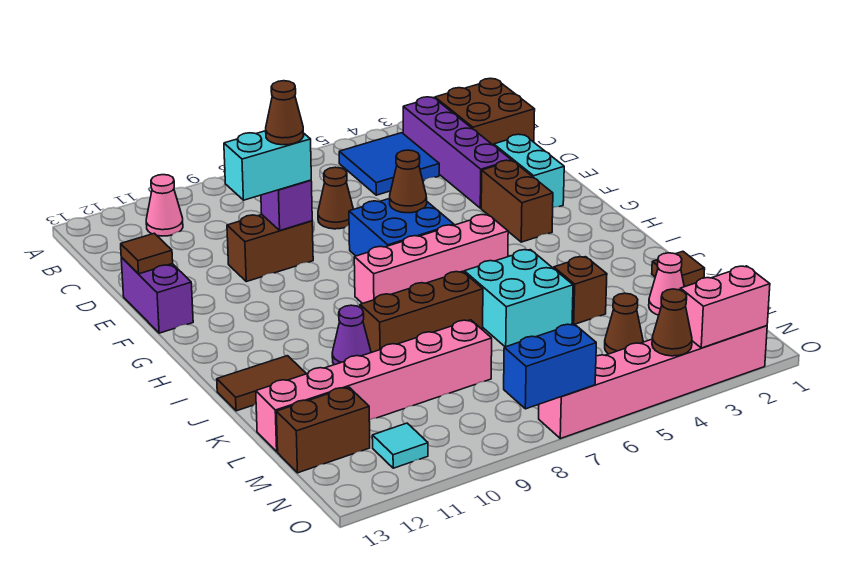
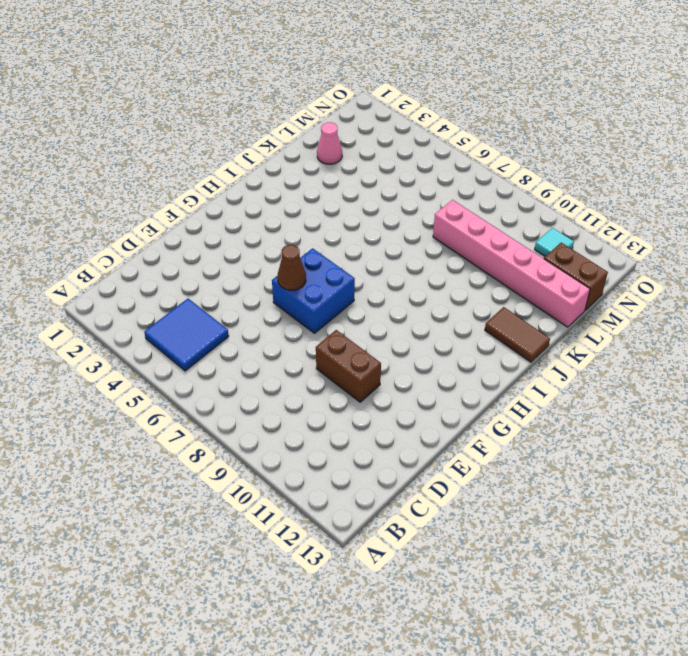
none -> brown brick B1:C2 level 1
none -> purple brick B3:E3 level 1
none -> pink cone B11 level 1
none -> brown cone D7 level 1

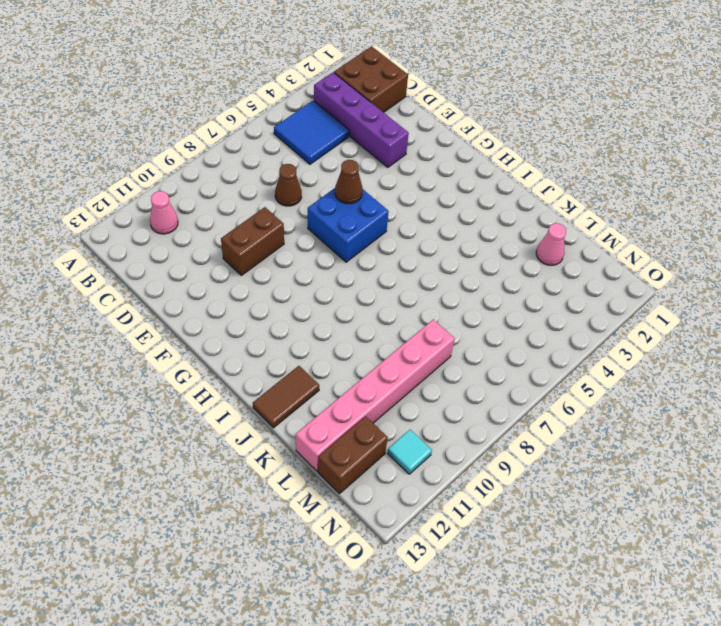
none -> cyan brick E2:F2 level 1
none -> purple brick E13:F13 level 1
none -> brown brick F3:G3 level 1
none -> pink brick H5:H8 level 1

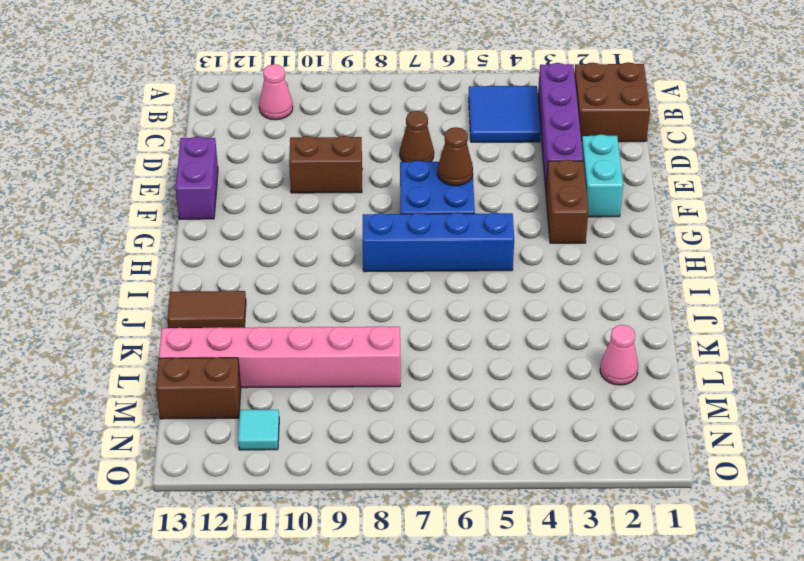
blue brick H5:H8 level 1 -> pink brick H5:H8 level 1
none -> cyan brick J5:K6 level 1
none -> brown brick J7:J9 level 1
none -> purple cone J10 level 1
none -> brown tile K1 level 1

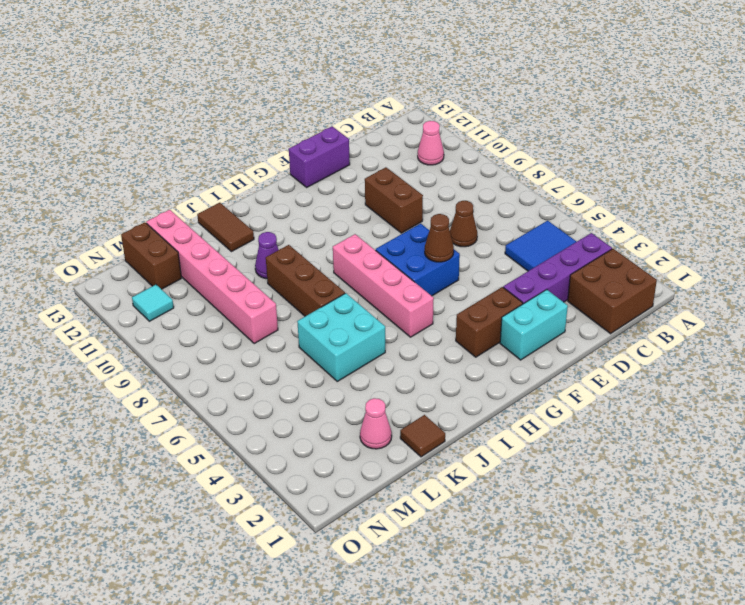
none -> brown brick K4 level 1
none -> brown cone M4 level 1
none -> pink brick O2:O7 level 1
none -> purple brick E9 level 2

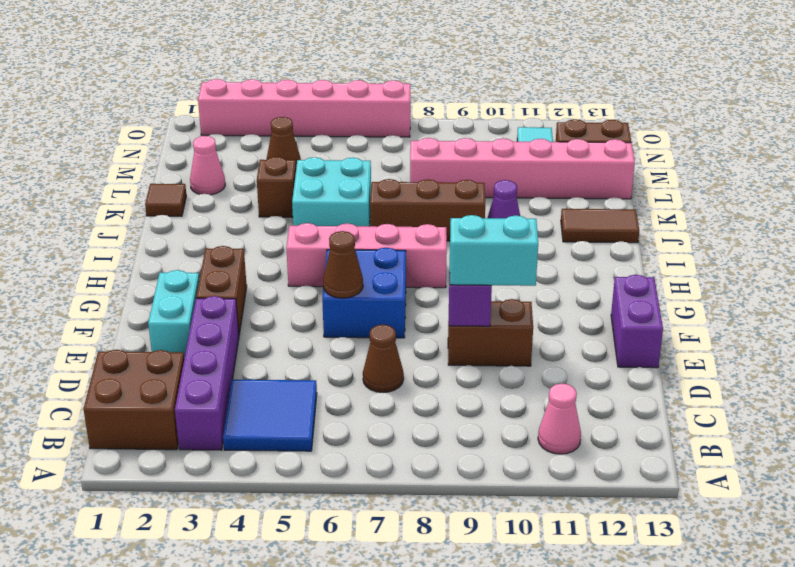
none -> brown tile E13 level 2
none -> pink brick O2:O3 level 2
none -> brown cone O4 level 2
none -> blue brick O7:O8 level 2

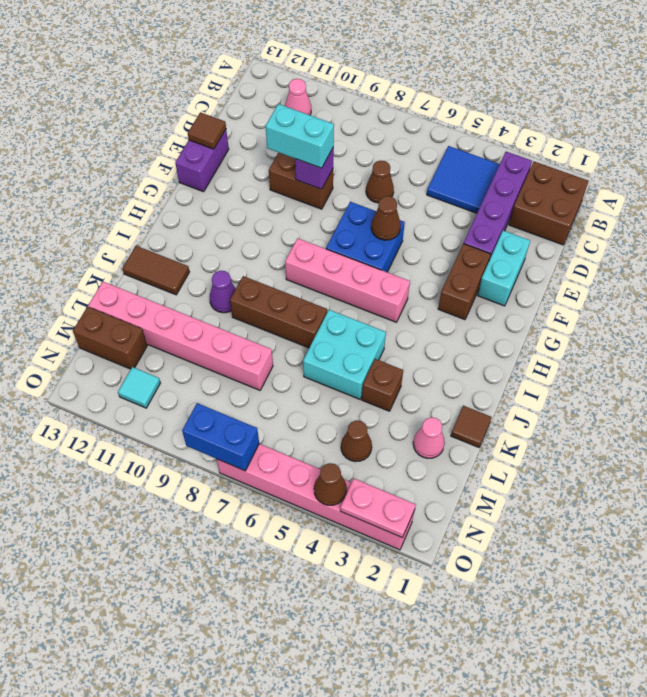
pink plate O2:O3 level 2 -> pink brick O2:O3 level 2
none -> brown cone E9 level 4

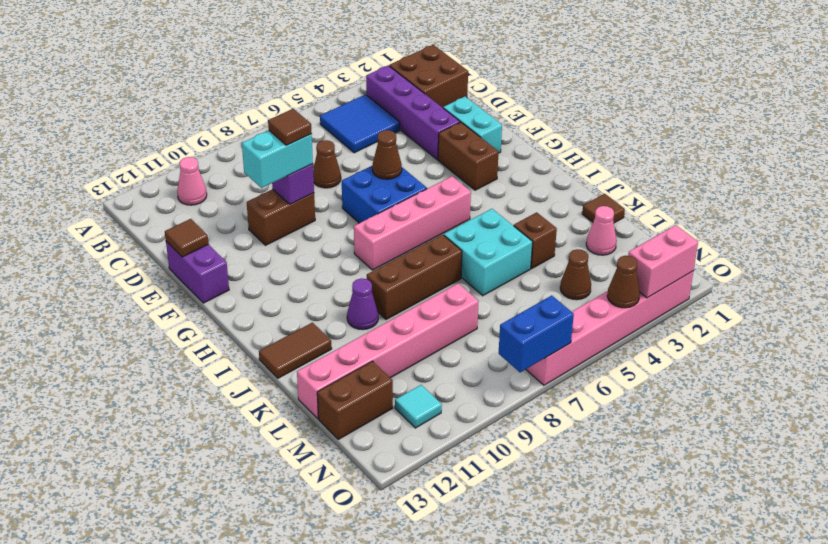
brown tile E9 level 4 -> brown cone E9 level 4

